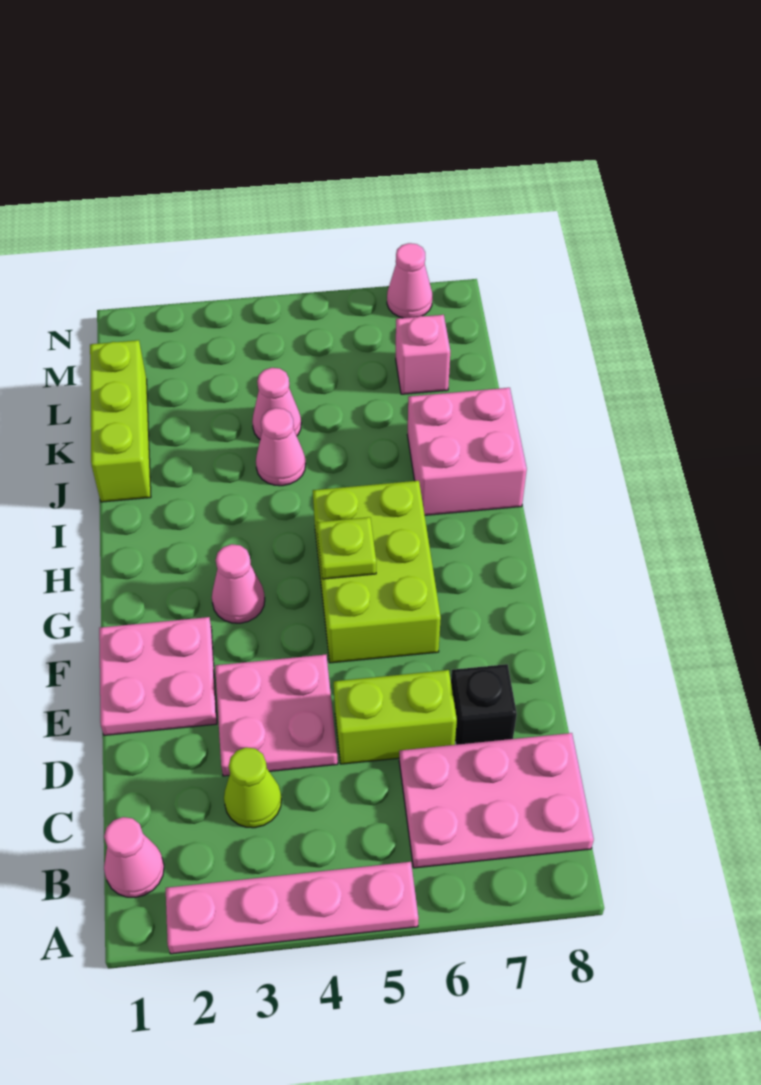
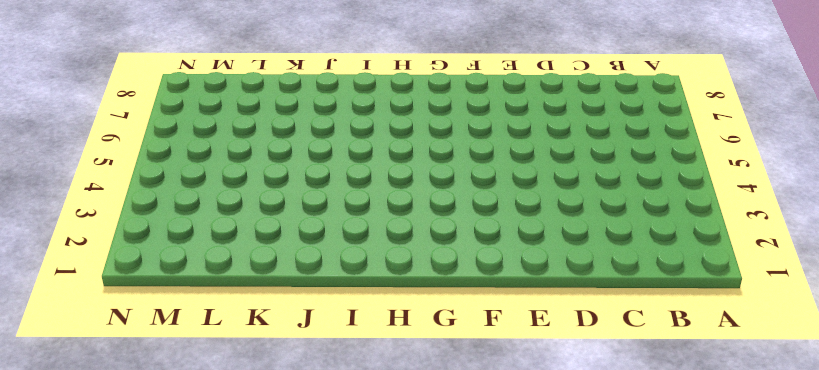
none -> pink plate A2:A5 level 1
none -> pink cone B1 level 1
none -> pink plate B6:C8 level 1

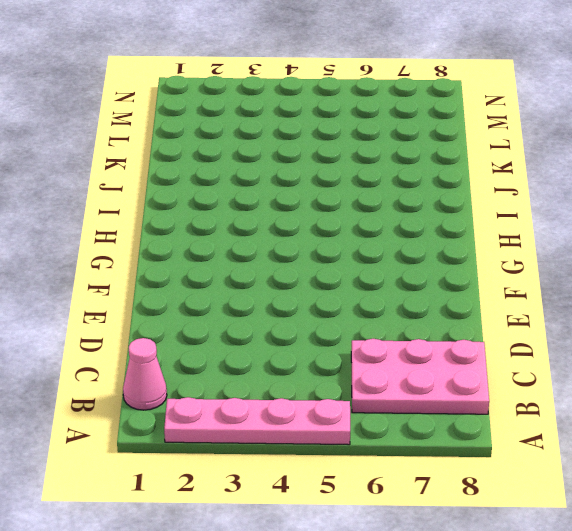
none -> lime cone C3 level 1
none -> pink plate D3:E4 level 1
none -> lime brick D5:D6 level 1

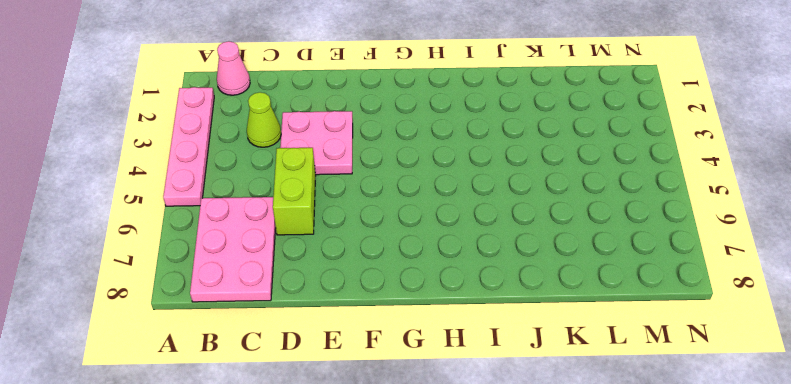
none -> black brick D7 level 1
none -> pink plate E1:F2 level 1
none -> lime brick F5:H6 level 1

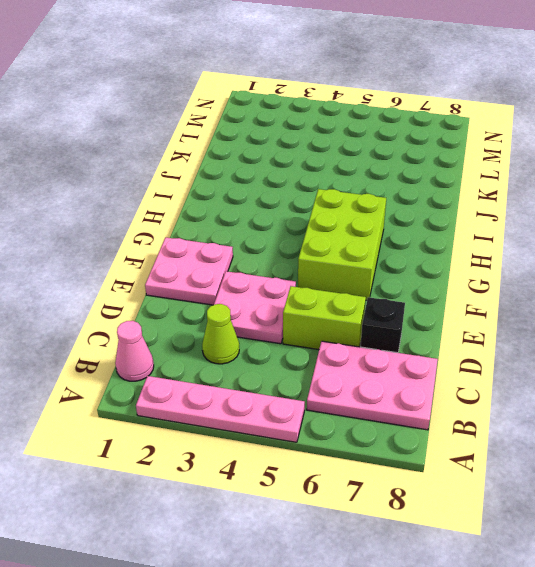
none -> pink cone G3 level 1
none -> pink brick I7:J8 level 1
none -> lime brick J1:L1 level 1

